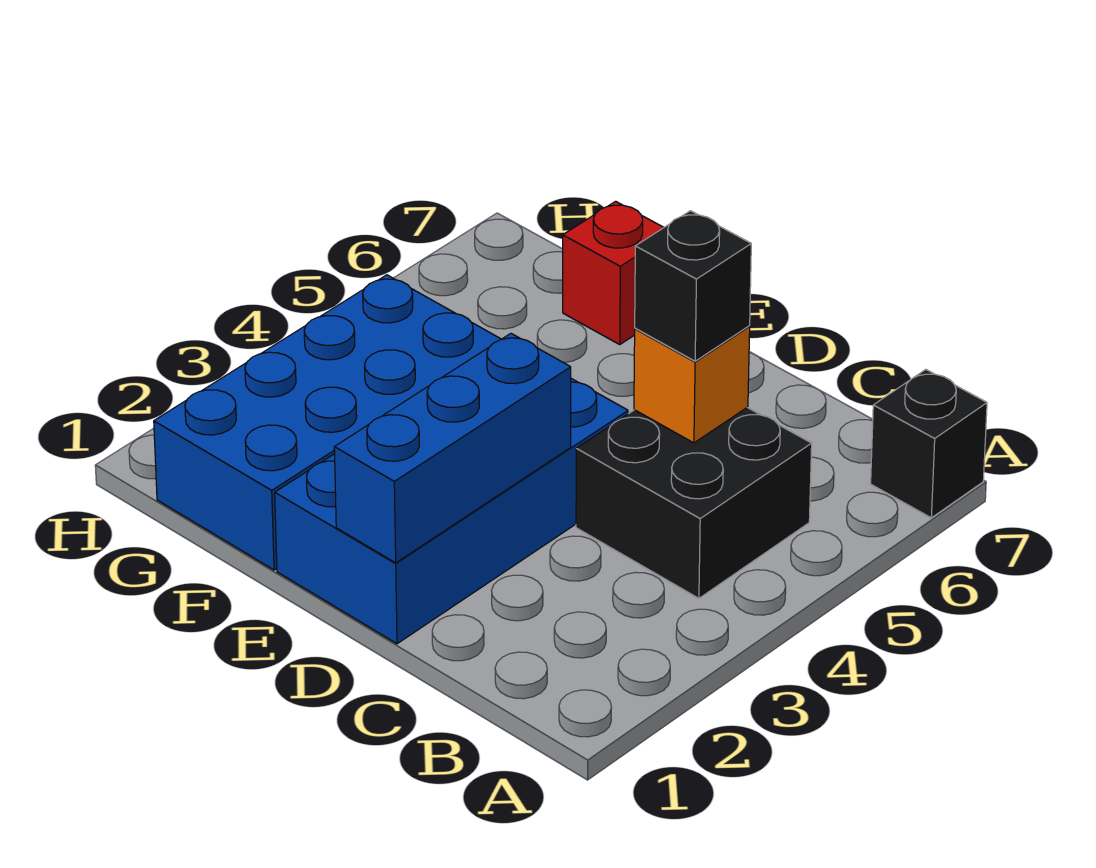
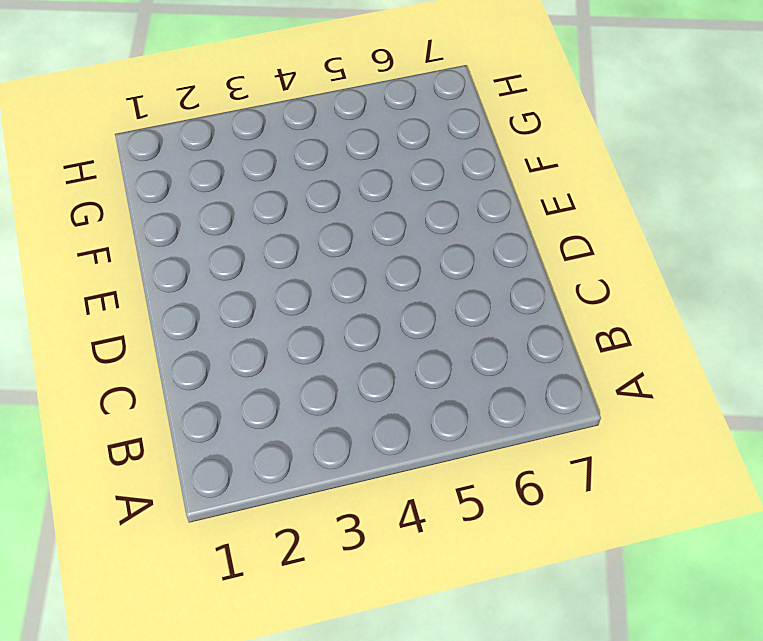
none -> black brick A7 level 1
none -> black brick B4:C5 level 1

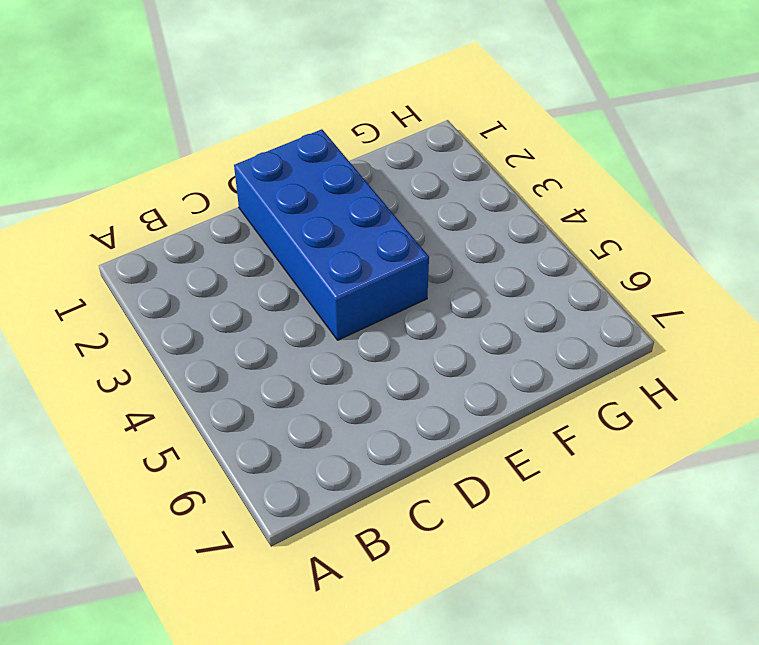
none -> black brick A7 level 1
none -> black brick B4:C5 level 1

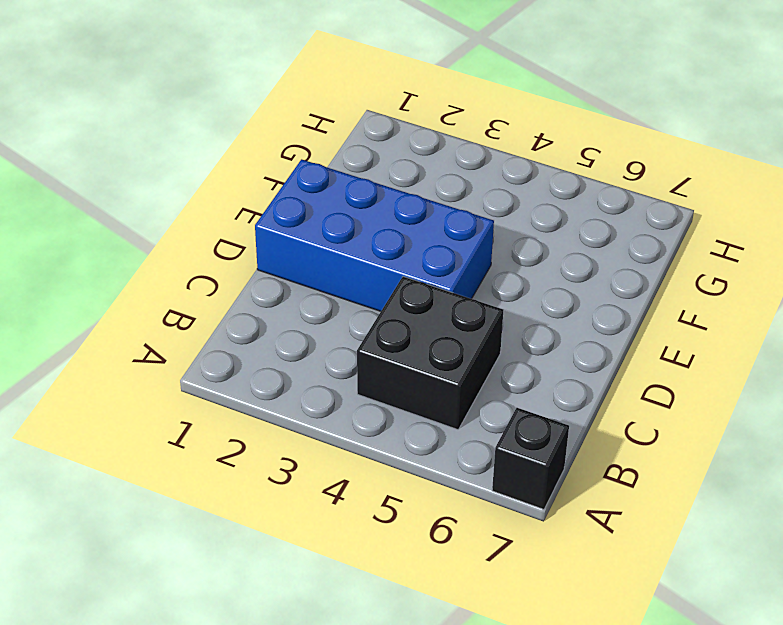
none -> blue brick F1:G4 level 1
none -> red brick F7 level 1

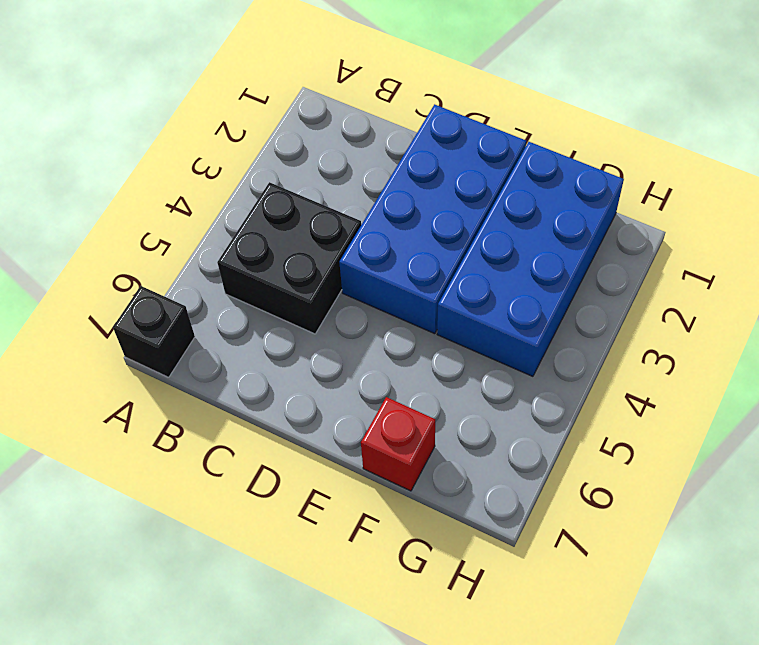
none -> orange brick C5 level 2
none -> blue brick D1:D3 level 2

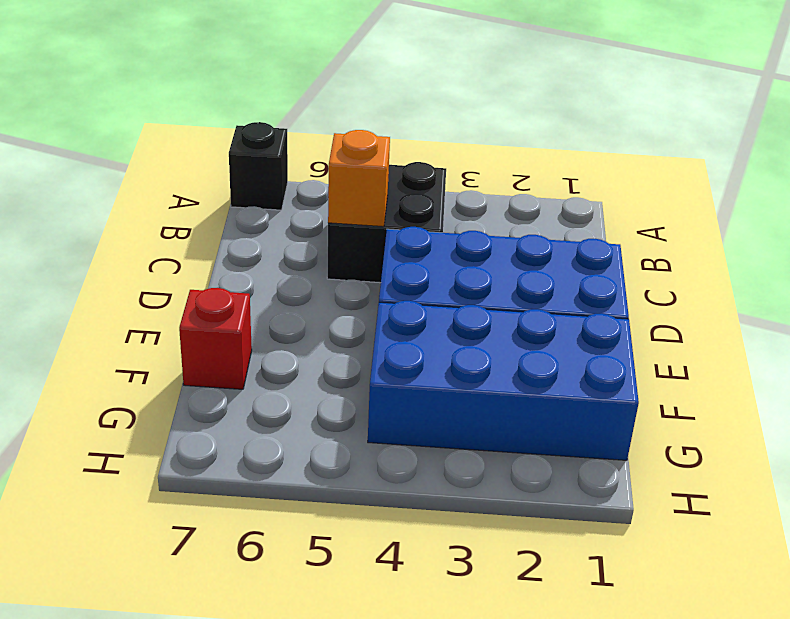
none -> blue brick D1:D3 level 2
none -> black brick C5 level 3

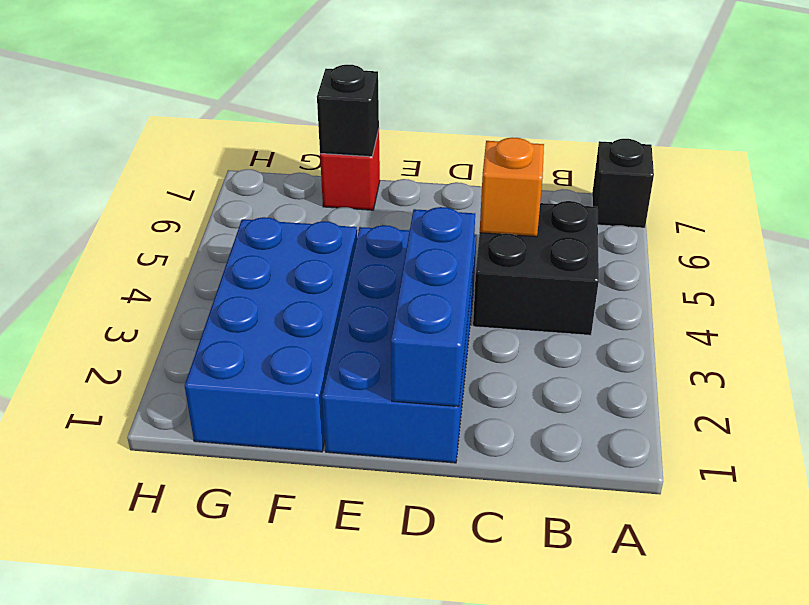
black brick F7 level 2 -> black brick C5 level 3

